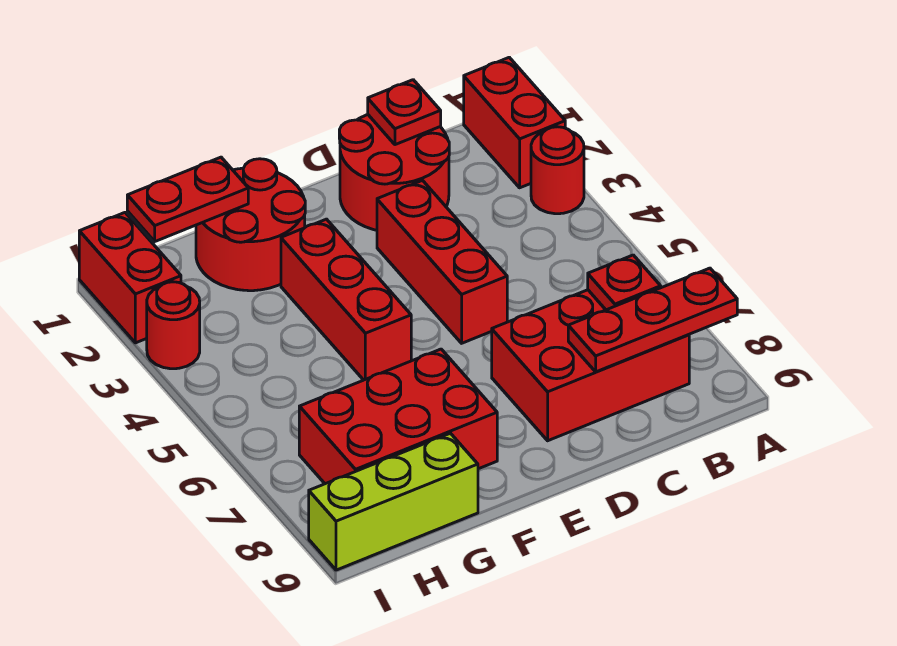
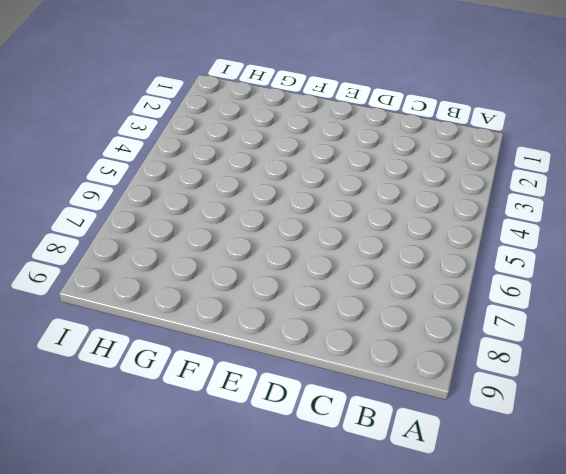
none -> red brick A1:A2 level 1
none -> red round brick A3 level 1
none -> red brick B7:D8 level 1

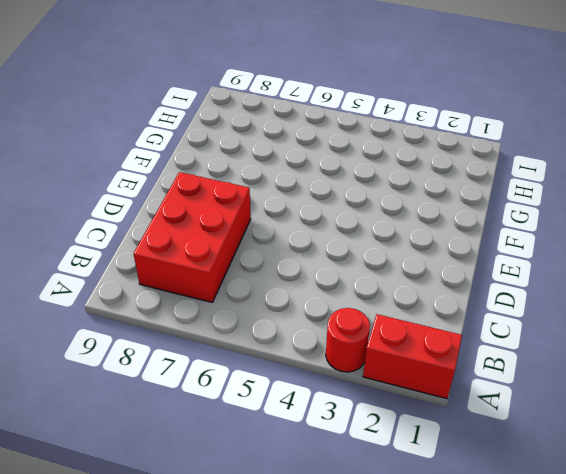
none -> red round brick C1:D2 level 1
none -> red brick D3:D5 level 1
none -> red round brick F1:G2 level 1

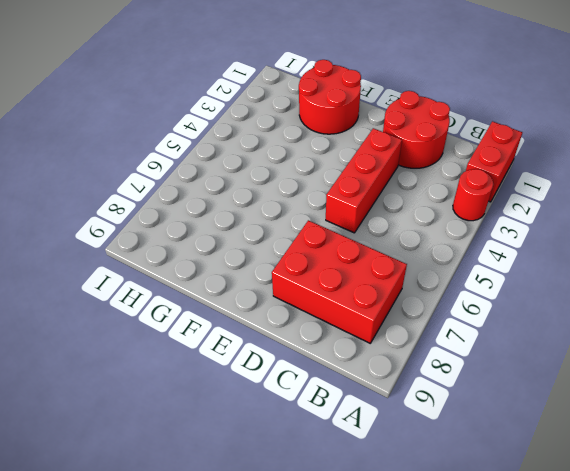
none -> red brick F3:F5 level 1
none -> red brick F7:H8 level 1
none -> lime brick G9:I9 level 1

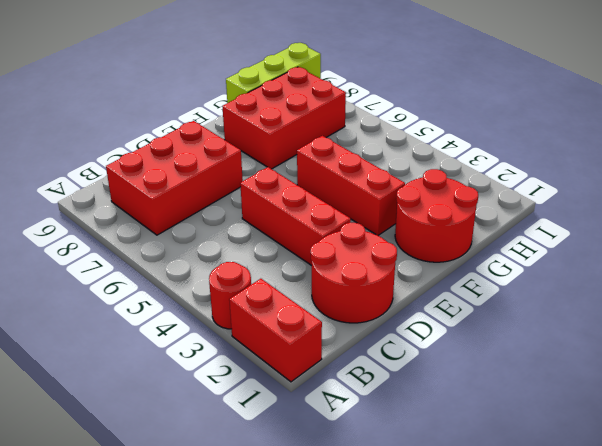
none -> red brick I1:I2 level 1
none -> red round brick I3 level 1
none -> red plate A8:C8 level 2

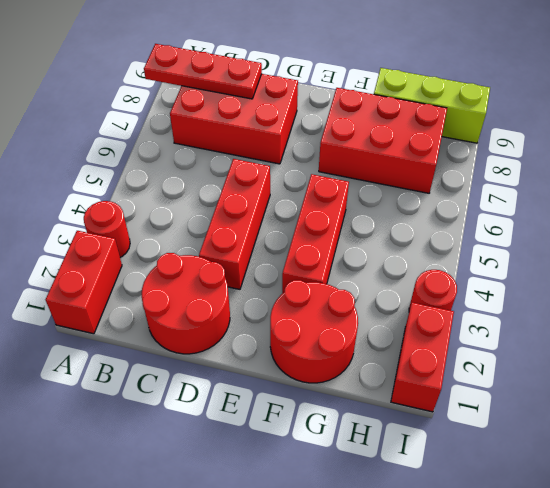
none -> red plate B7 level 2
none -> red plate C1 level 2
none -> red plate G1:H1 level 2

